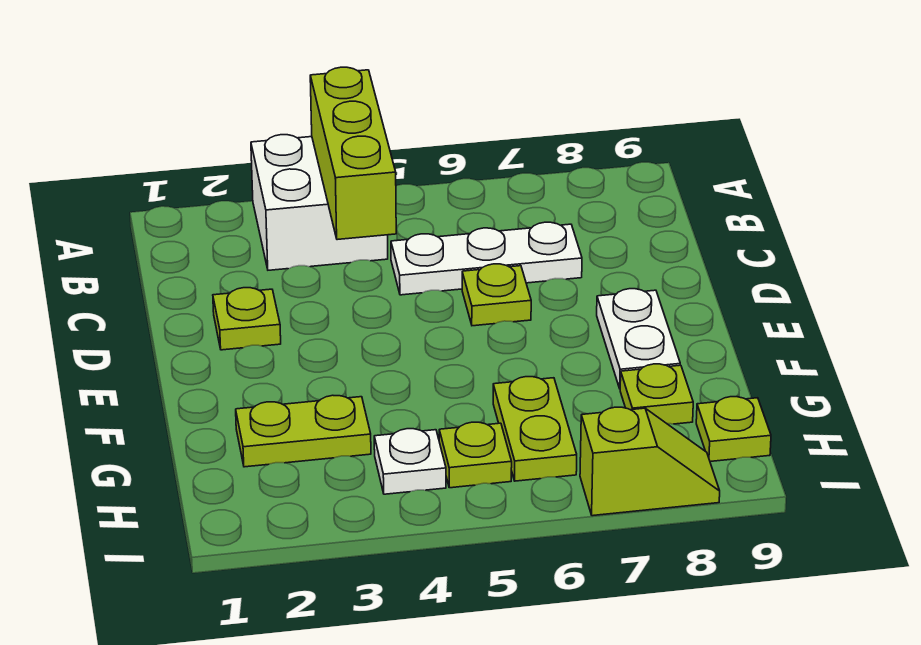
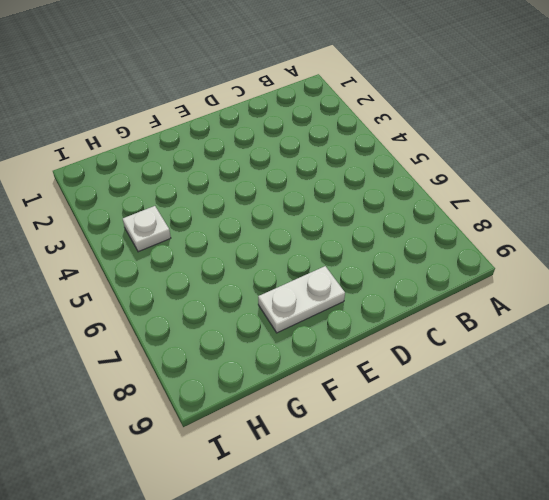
none -> white brick A3:B4 level 1
none -> white plate C5:C7 level 1
none -> lime plate D2 level 1

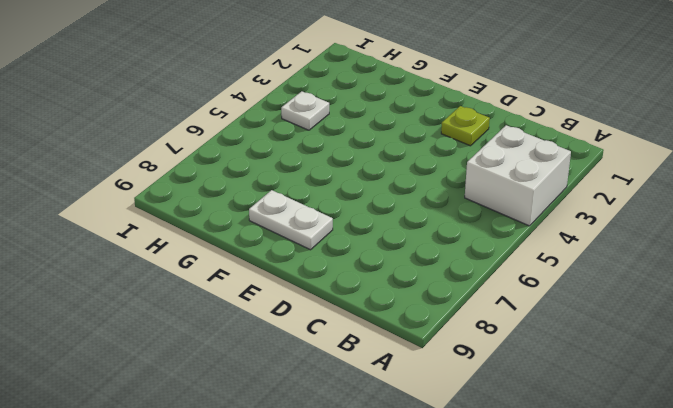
none -> white plate C5:C7 level 1
none -> lime plate D6 level 1
none -> lime plate G2:G3 level 1

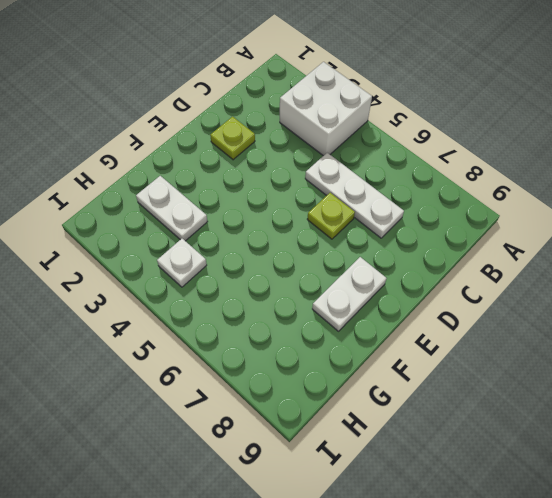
white plate G2:G3 level 1 -> lime plate G2:G3 level 1
none -> lime plate G6:H6 level 1
none -> lime plate G8 level 1
none -> lime plate H5 level 1

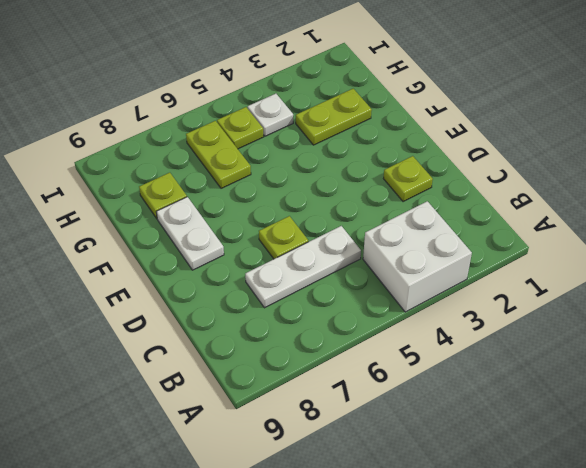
none -> lime plate H9 level 1
none -> lime slope I7:I8 level 1 top 7
none -> lime brick A4:C4 level 2

